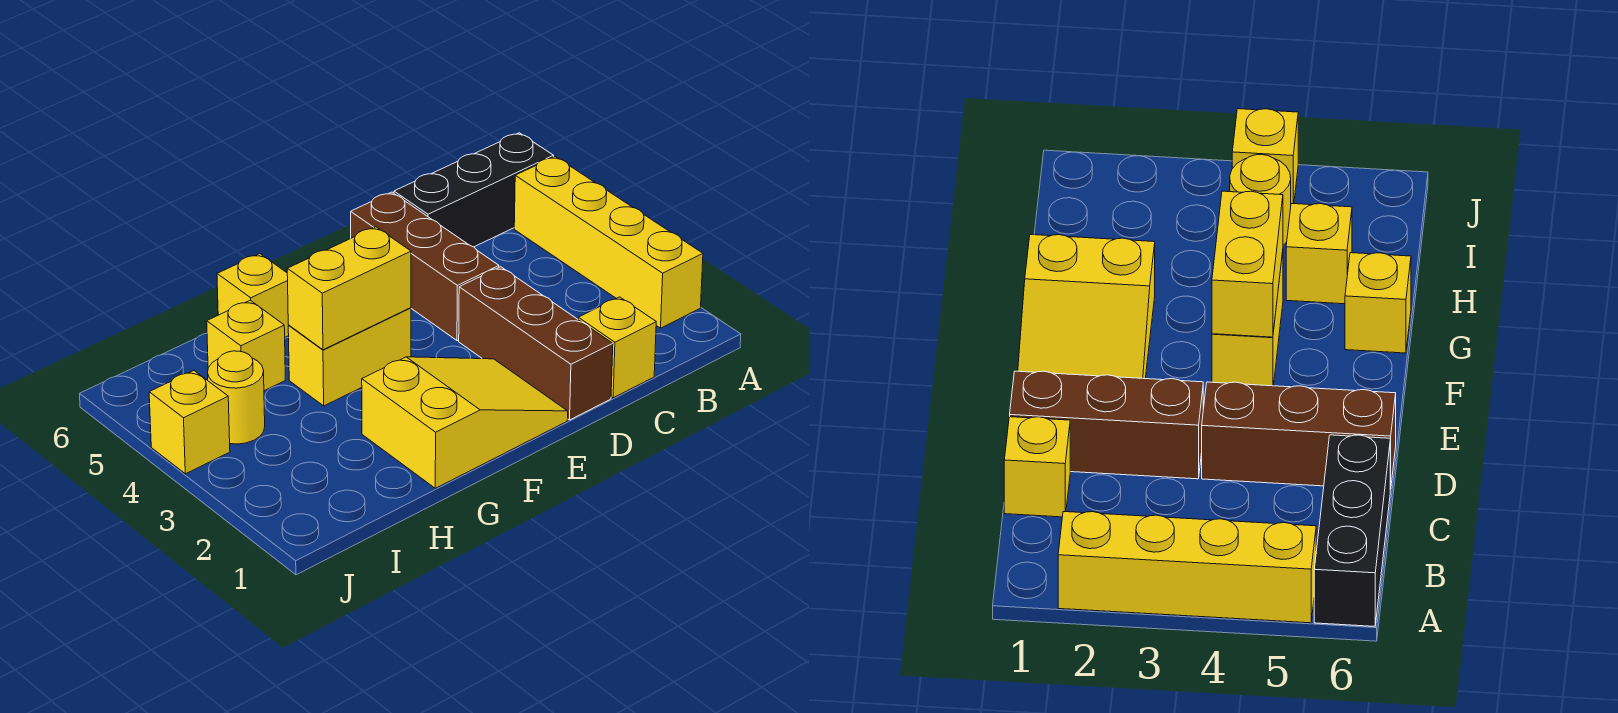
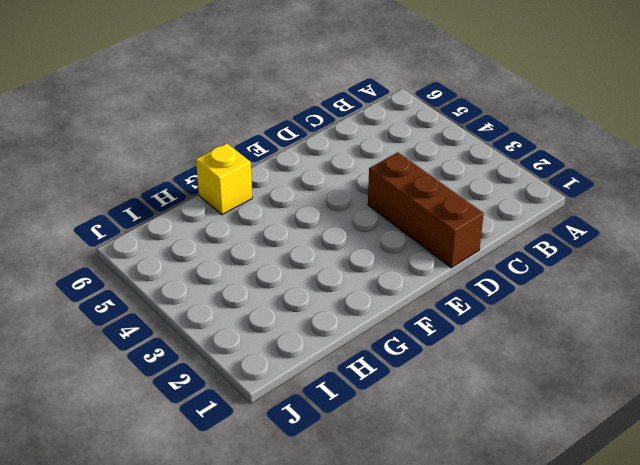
none -> yellow brick A2:A5 level 1
none -> black brick A6:C6 level 1
none -> yellow brick C1 level 1

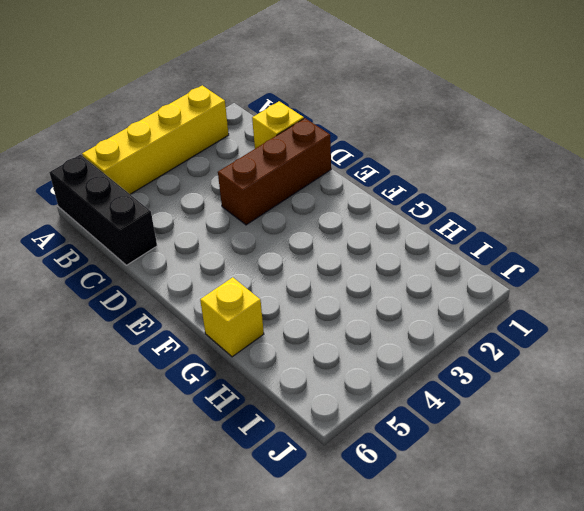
none -> brown brick D4:D6 level 1
none -> yellow slope E1:G2 level 1 top G
none -> yellow brick F4:G4 level 1

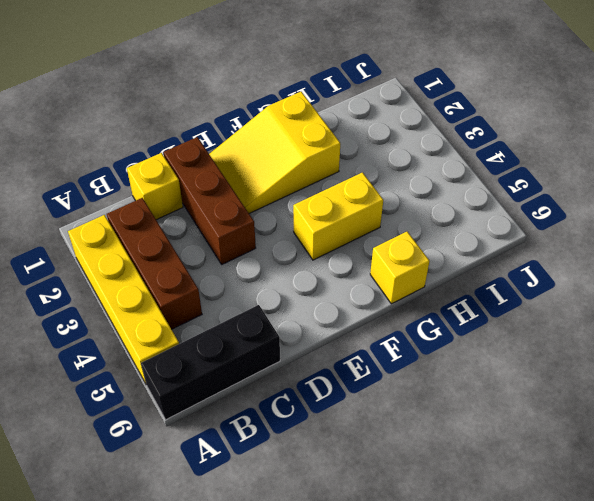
brown brick B2:B4 level 1 -> brown brick D4:D6 level 1
none -> yellow brick H5 level 1
none -> yellow round brick I4 level 1
none -> yellow brick J4 level 1

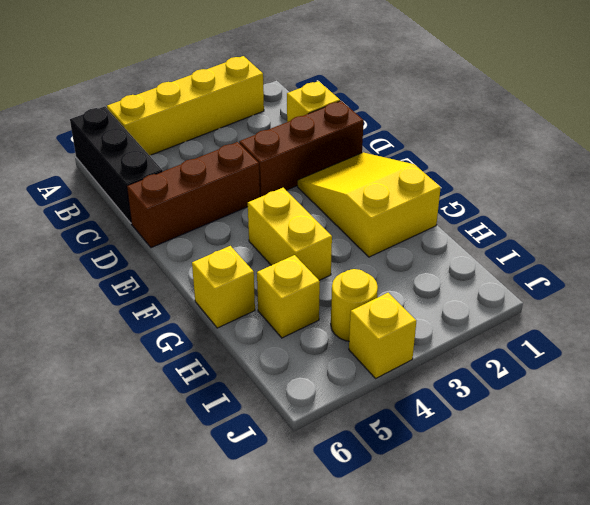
none -> yellow brick F4:G4 level 2

